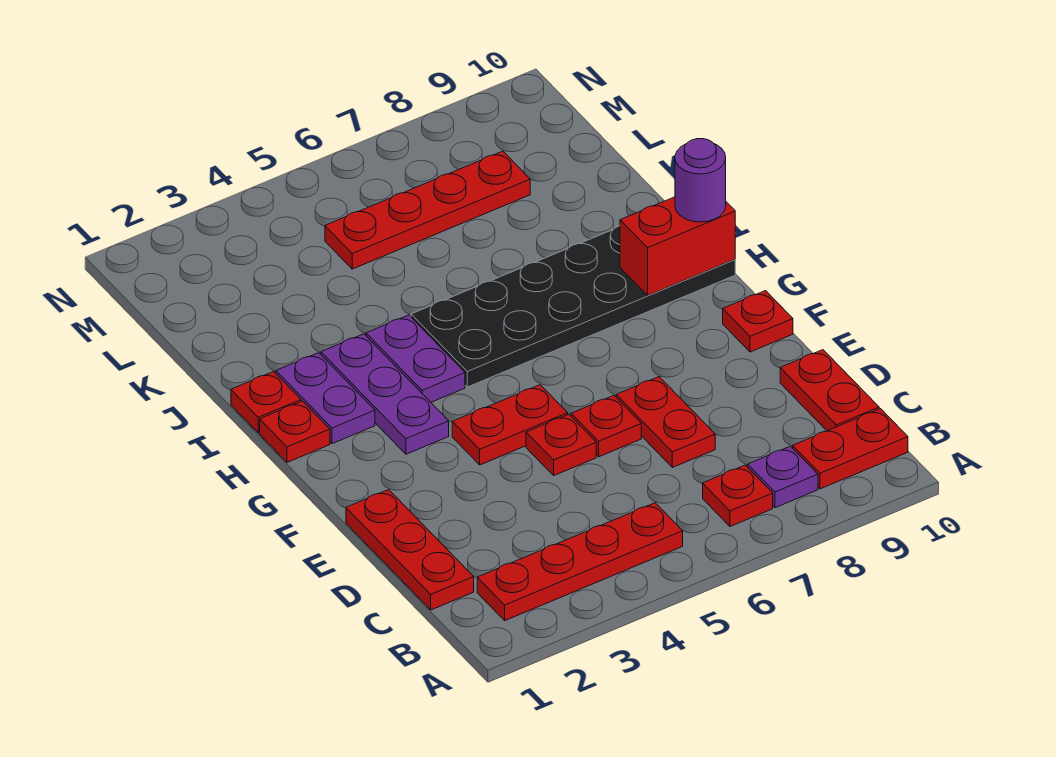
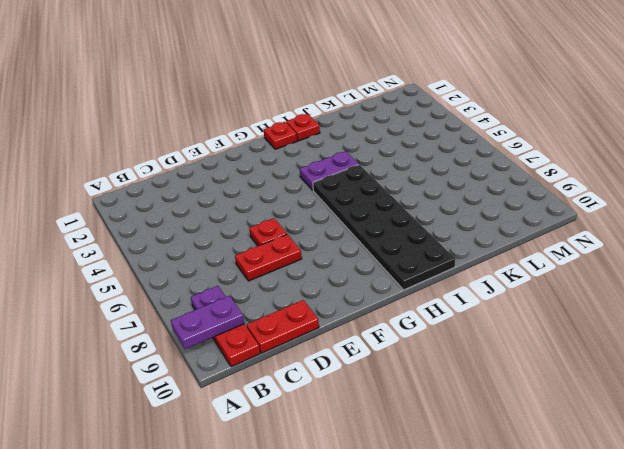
purple plate A9:B9 level 2 -> purple plate H2:I2 level 1
none -> red plate B2:B5 level 1
none -> red plate B7 level 1
none -> red plate C1:E1 level 1

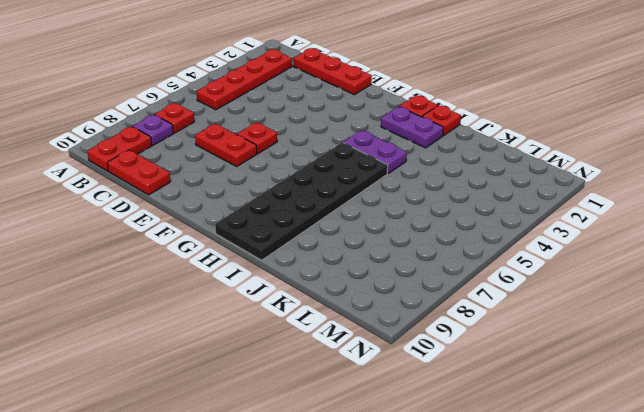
none -> red plate E5 level 1
none -> red plate F4:F5 level 1
none -> red plate F10 level 1

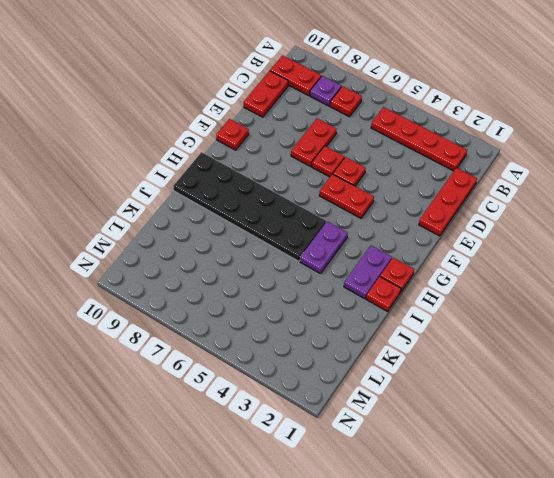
none -> purple plate G3:I3 level 1
none -> red plate L5:L8 level 1
none -> red brick H9:H10 level 2

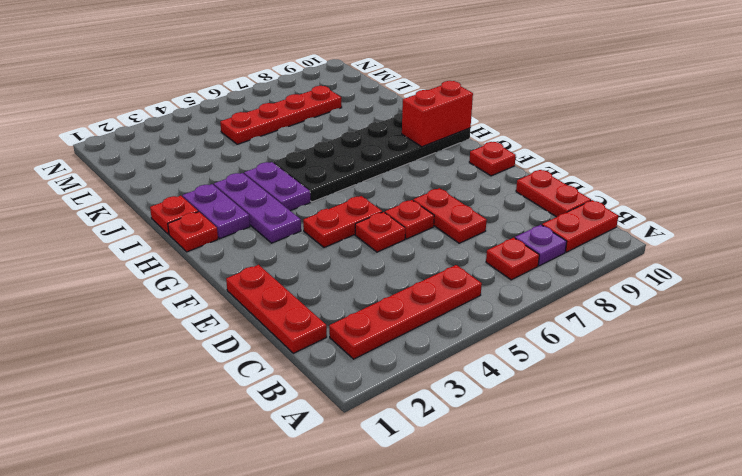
none -> purple round brick H10 level 3

